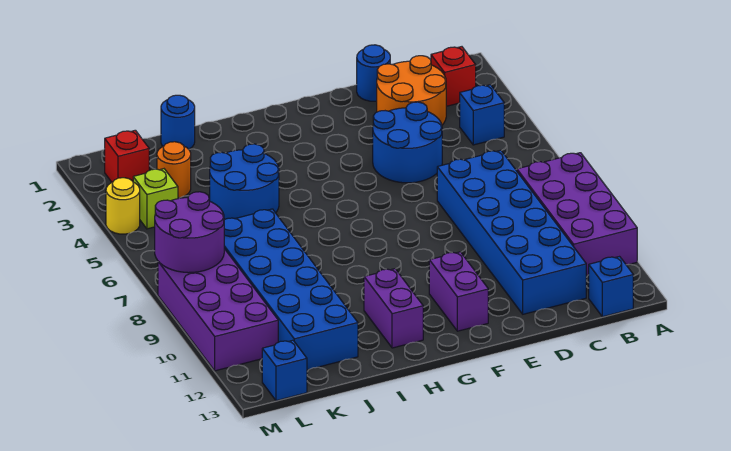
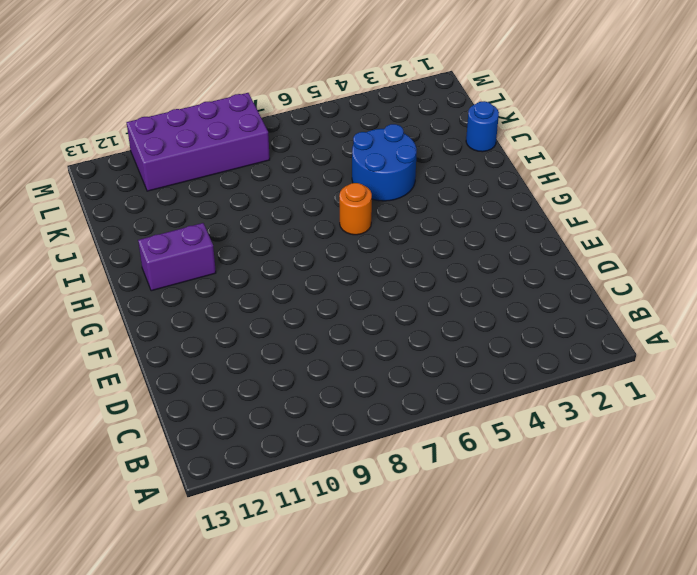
orange round brick H6 level 1 -> orange round brick K3 level 1
none -> purple brick A8:B11 level 1
none -> red brick B2 level 1
none -> blue brick B4 level 1

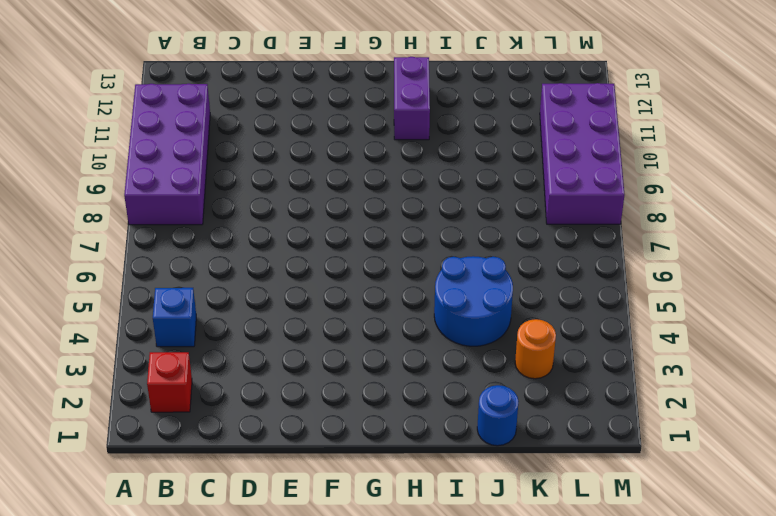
none -> blue brick B13 level 1
none -> orange round brick C2:D3 level 1
none -> blue brick C7:D12 level 1

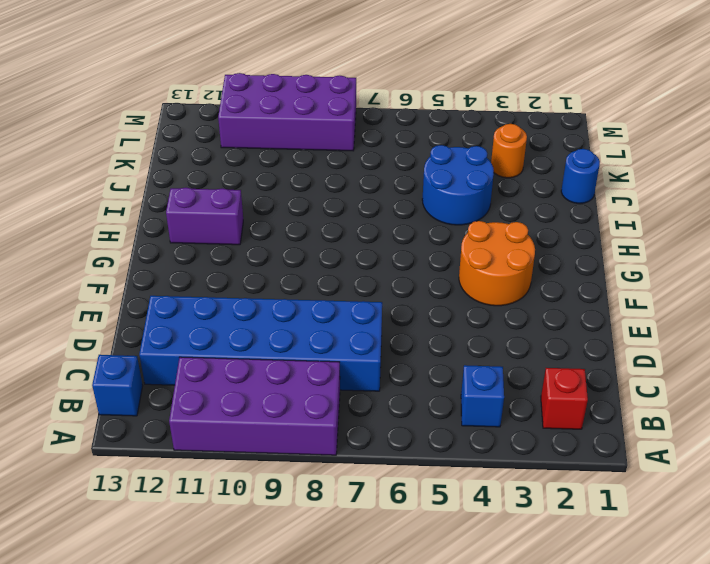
orange round brick F3:G4 level 1 -> orange round brick C2:D3 level 1
none -> blue round brick D1 level 1
none -> blue round brick D4:E5 level 1
none -> purple brick F11:F12 level 1

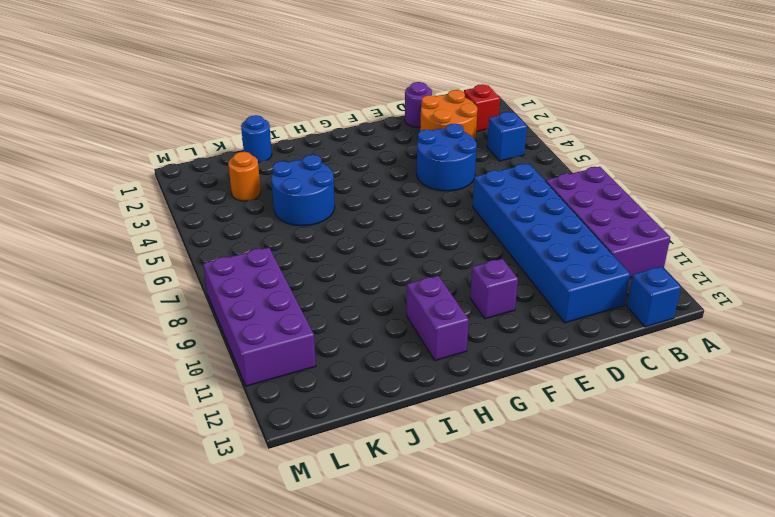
purple round brick D1 level 1 -> blue round brick D1 level 1
purple brick F11 level 1 -> purple brick F11:F12 level 1
none -> blue brick J7:K12 level 1
none -> red brick L2 level 1
none -> lime brick L4 level 1

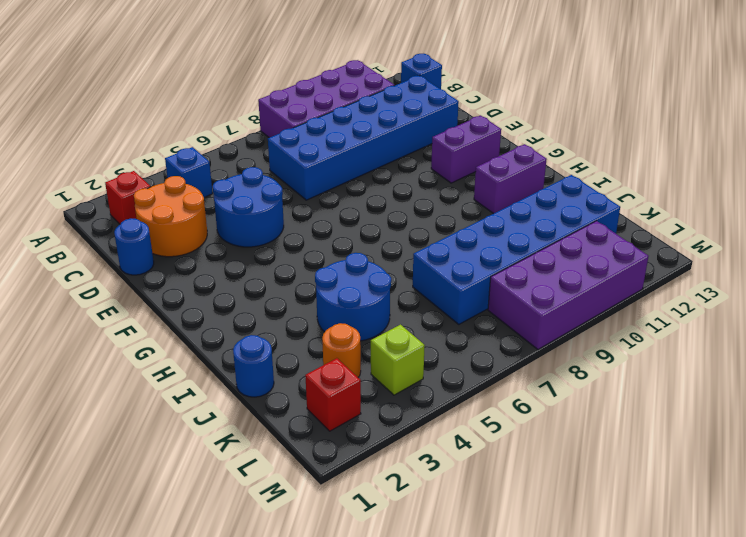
none -> blue brick L13 level 1
none -> yellow round brick M4 level 1
none -> purple round brick L7:M8 level 2

